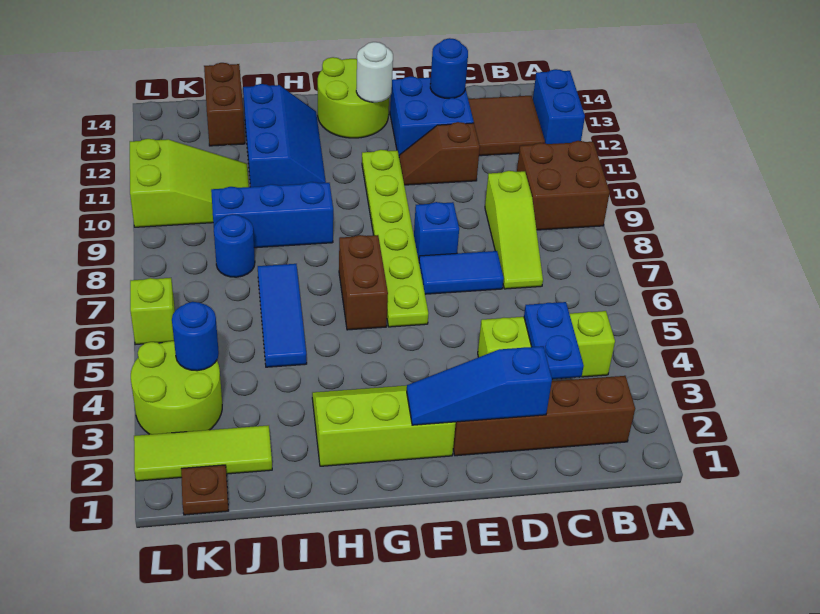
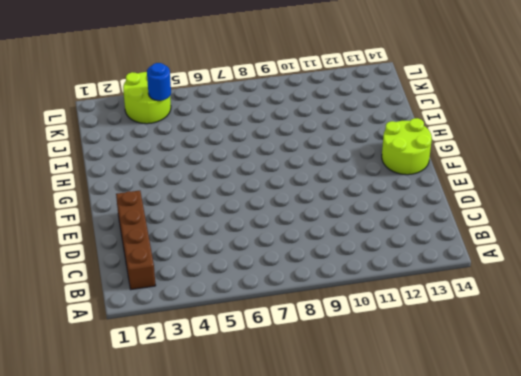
none -> brown brick A9:B10 level 1
none -> blue brick A12:A13 level 1
none -> lime brick B4:D4 level 1

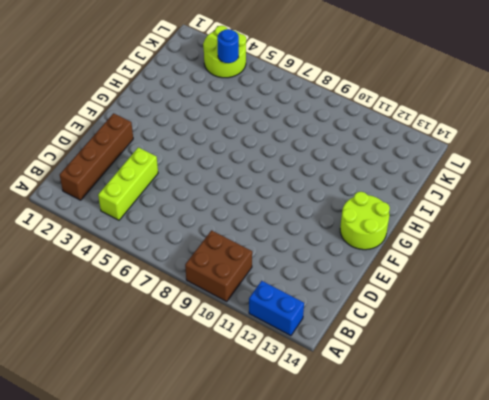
none -> brown tile B12:C13 level 1
none -> lime slope C7:C9 level 1 top 9
none -> blue tile D7:E7 level 1

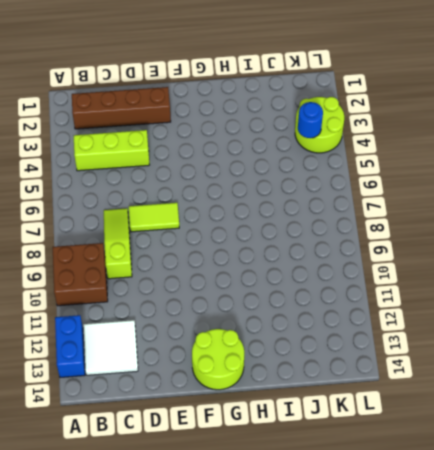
white tile B12:C13 level 1 -> brown tile B12:C13 level 1
lime tile D7:E7 level 1 -> blue tile D7:E7 level 1
none -> brown slope D11:E11 level 1 top D
none -> blue brick D12:E13 level 1
none -> blue brick E8 level 1

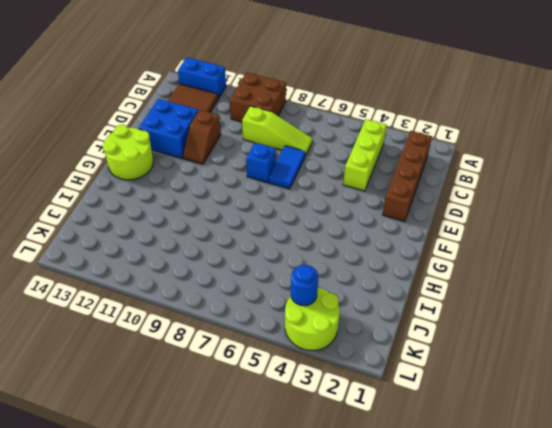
none -> lime slope F2:H3 level 1 top 2
none -> lime plate F6:F11 level 1
none -> brown brick G6:G7 level 1

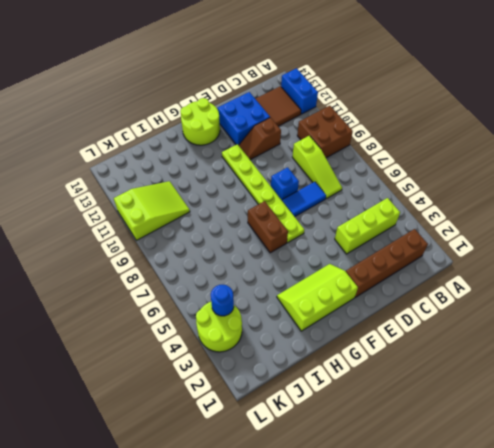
none -> blue brick H9:J9 level 1
none -> blue slope H11:I13 level 1 top I
none -> blue tile I5:I7 level 1

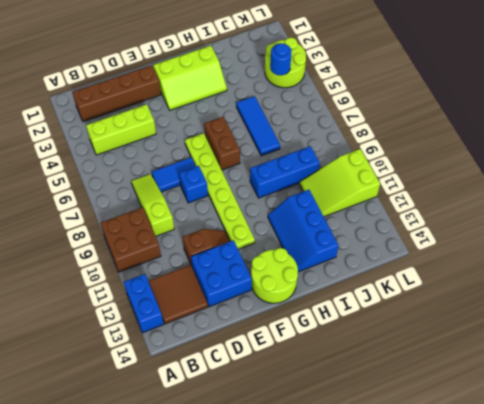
none -> lime tile J2:L2 level 1
none -> blue round brick J8 level 1
none -> brown brick J13:J14 level 1

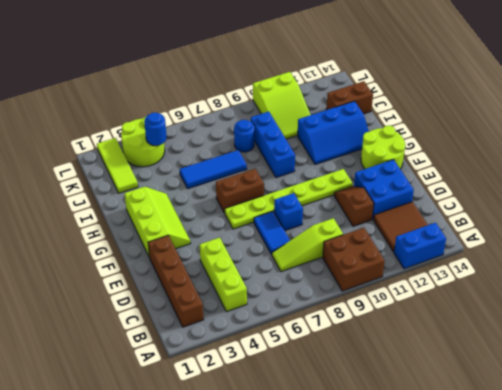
none -> brown plate K1 level 1
none -> lime brick L6 level 1
none -> blue plate C3:C4 level 2

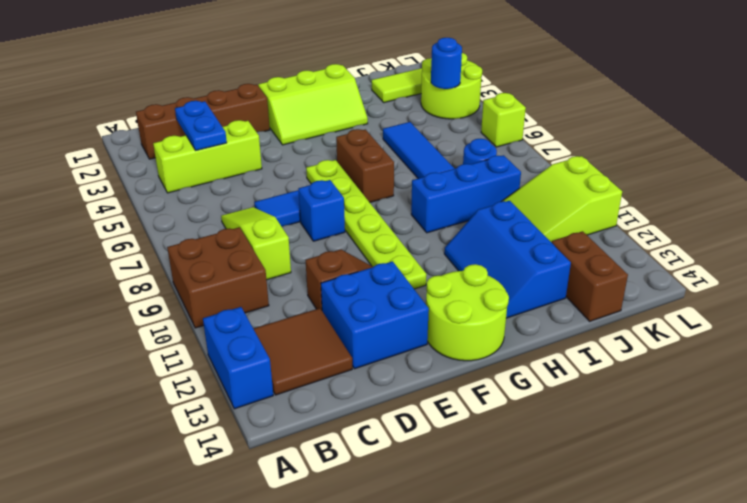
none -> brown plate K1 level 1
none -> blue slope D2:F2 level 2 top D
none -> blue round brick D13 level 2

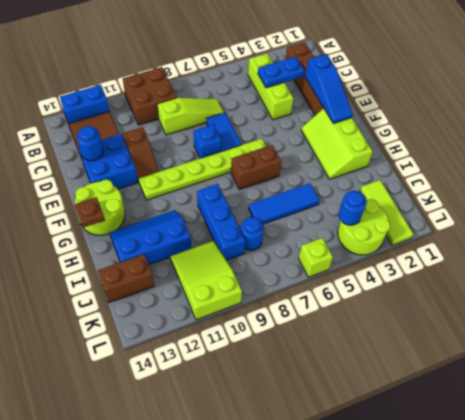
brown plate G14 level 2 -> brown plate K1 level 1
none -> white round brick F13 level 2

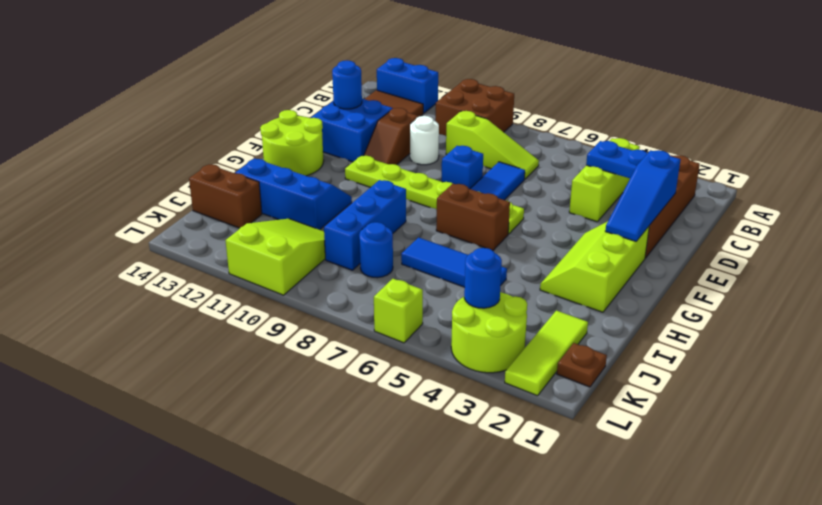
white round brick D10 level 1 -> white round brick F13 level 2

